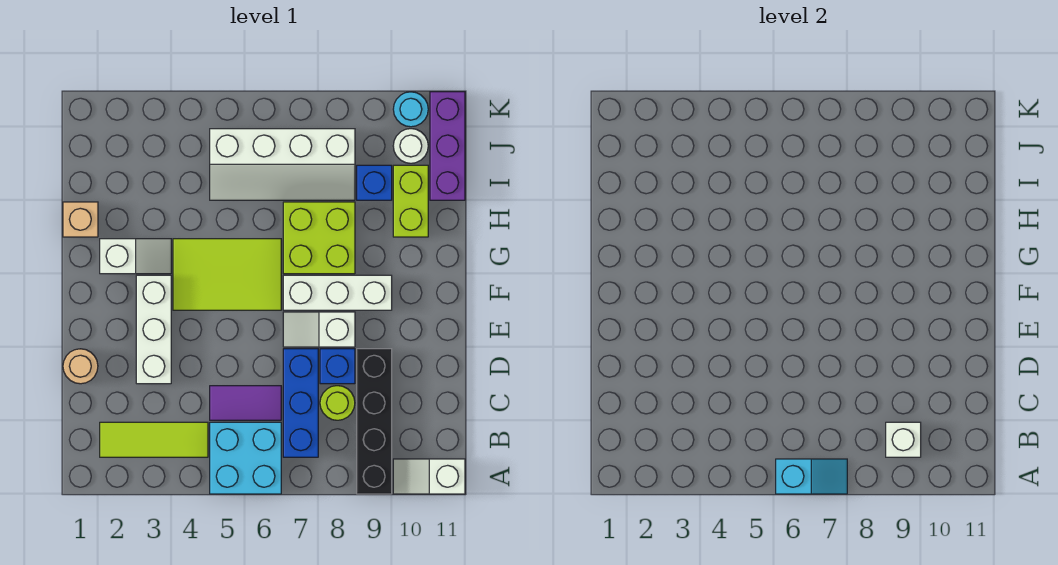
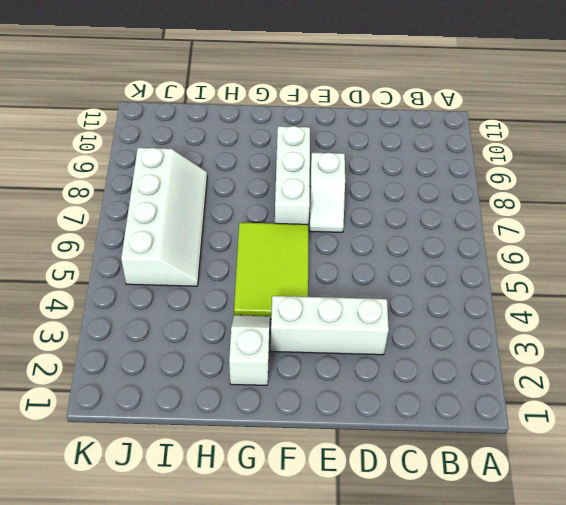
none -> cyan brick A5:B6 level 1
none -> black brick A9:D9 level 1
none -> white slope A10:A11 level 1 top 11

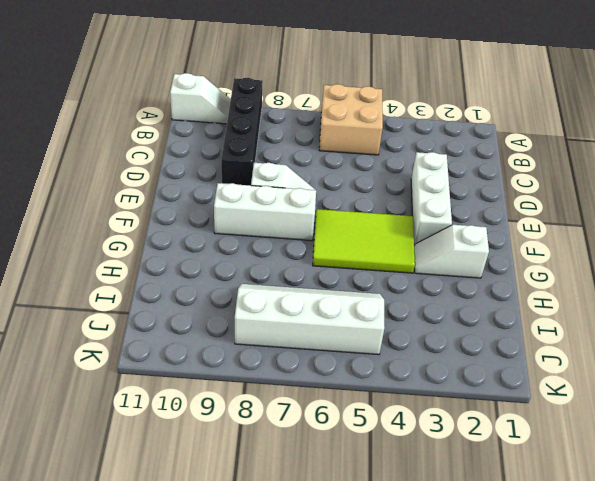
tan brick A5:B6 level 1 -> cyan brick A5:B6 level 1
none -> lime tile B2:B4 level 1
none -> blue brick B7:D7 level 1
none -> purple tile C5:C6 level 1

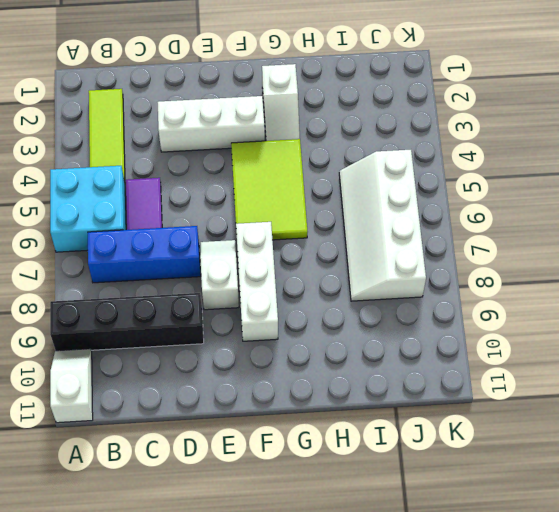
none -> lime round brick C8 level 1
none -> tan round brick D1 level 1
none -> blue brick D8 level 1

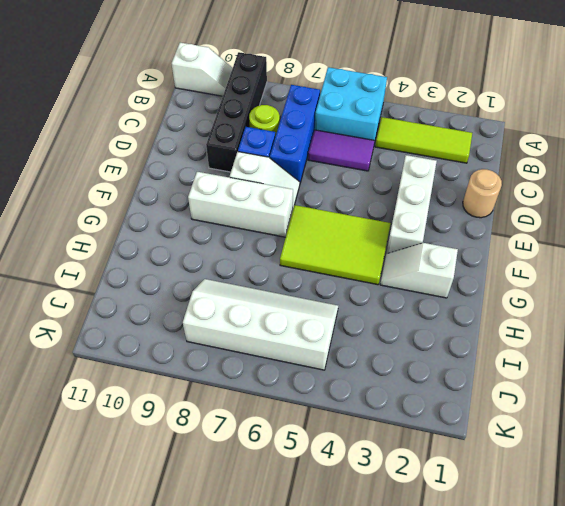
none -> lime brick G7:H8 level 1
none -> tan brick H1 level 1
none -> lime brick H10:I10 level 1

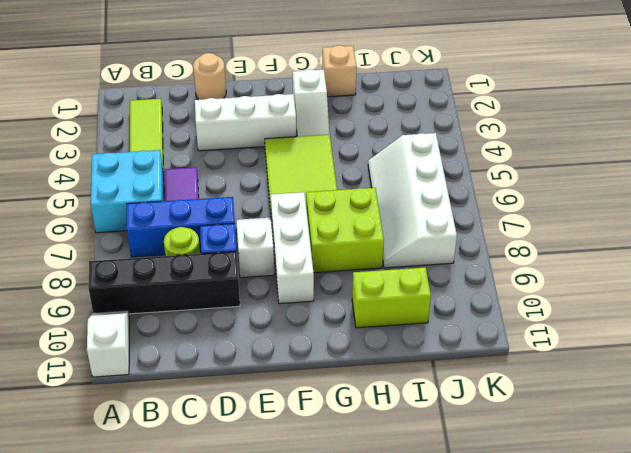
none -> blue brick I9 level 1
none -> purple brick I11:K11 level 1
none -> white round brick J10 level 1

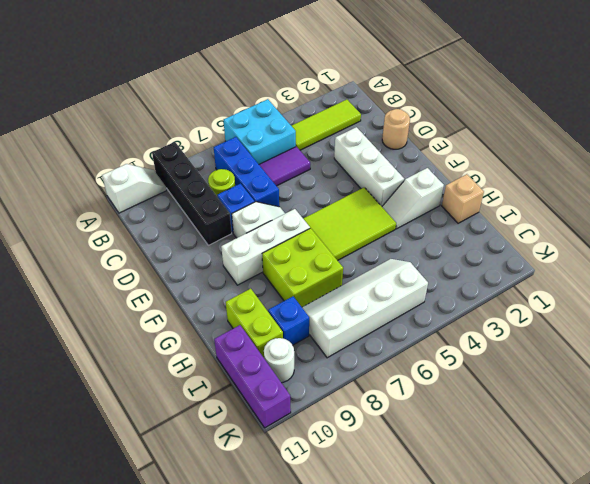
none -> cyan round brick K10 level 1
none -> cyan slope A6:A7 level 2 top 6
none -> white brick B9 level 2

